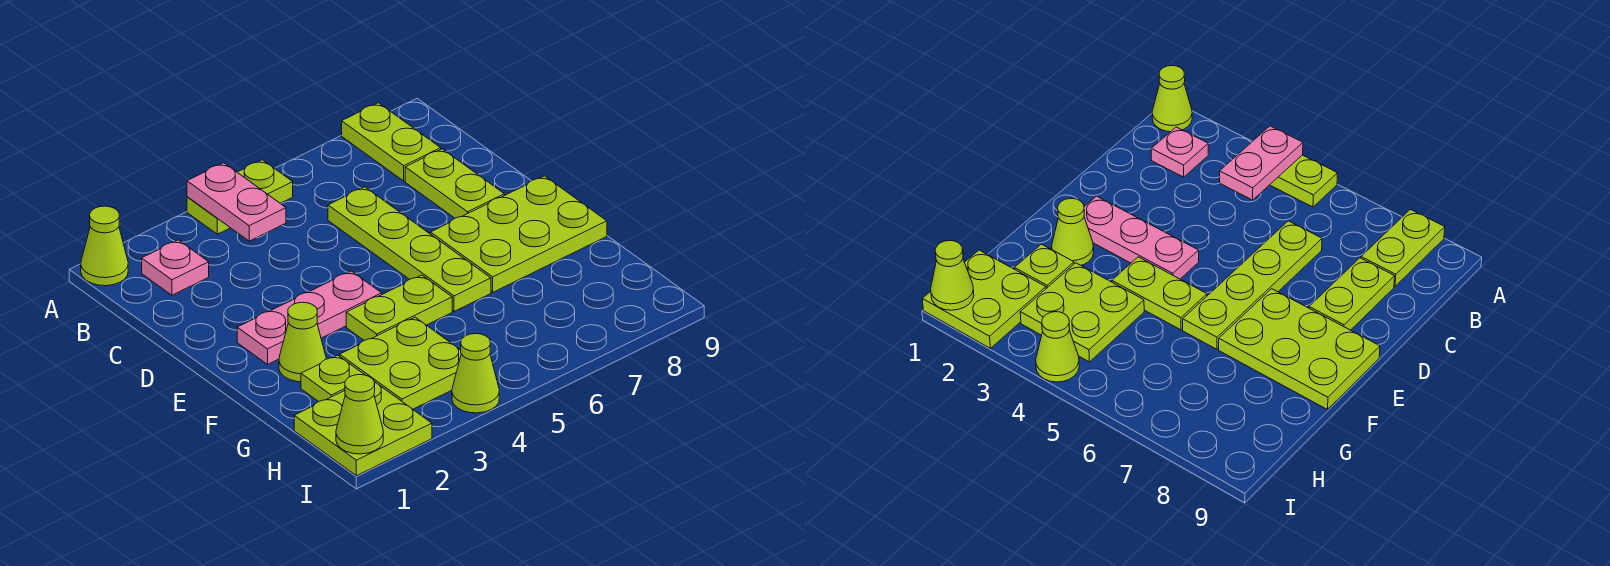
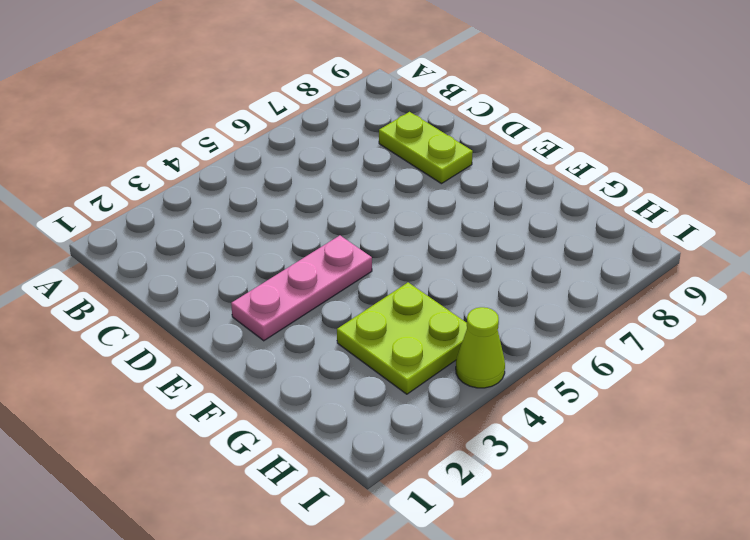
none -> lime cone A1 level 1
none -> lime plate A4:A5 level 1
none -> lime plate A8:B8 level 1

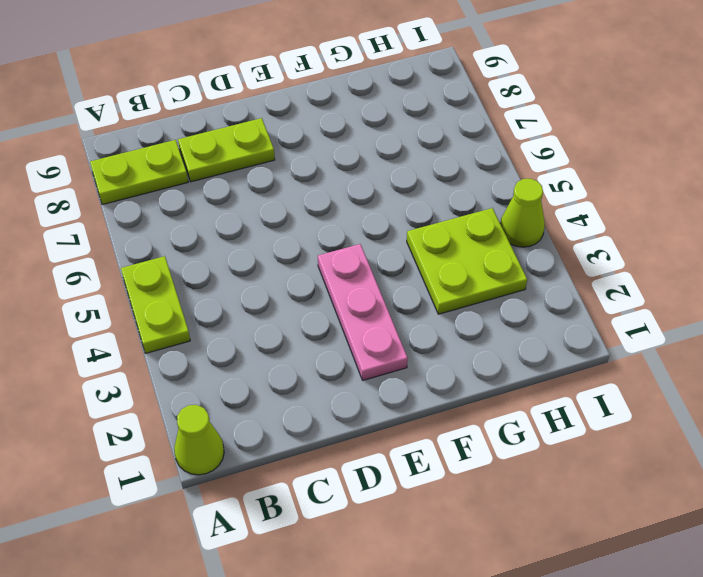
none -> pink plate B2 level 1
none -> lime plate C6:F6 level 1
none -> lime plate E7:F9 level 1

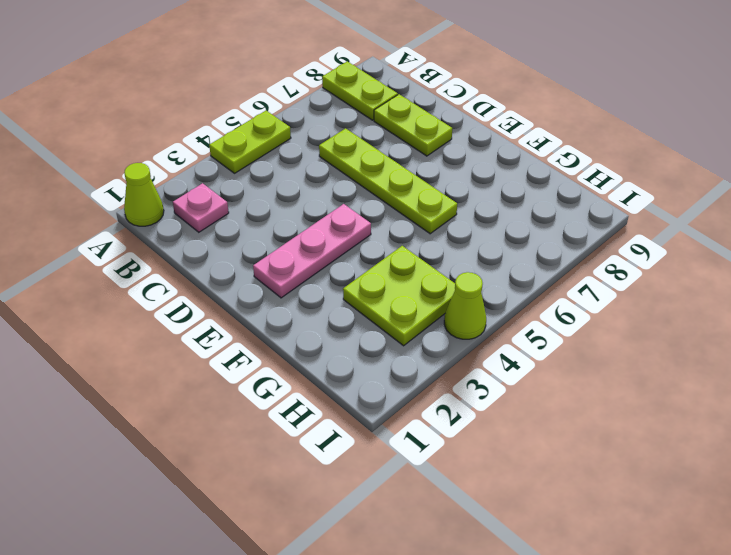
none -> lime plate E7:F9 level 1
none -> lime cone F2 level 1
none -> lime plate F4:F5 level 1

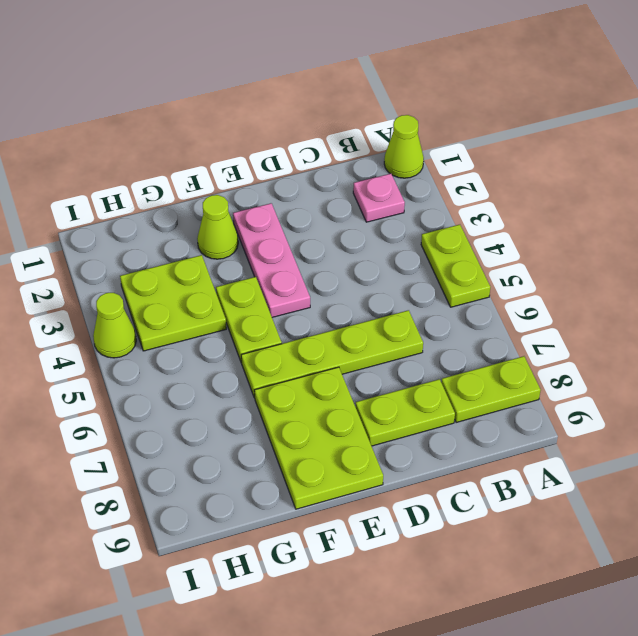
none -> lime plate G2 level 1
none -> lime plate H1:I2 level 1
none -> pink plate A4:B4 level 2

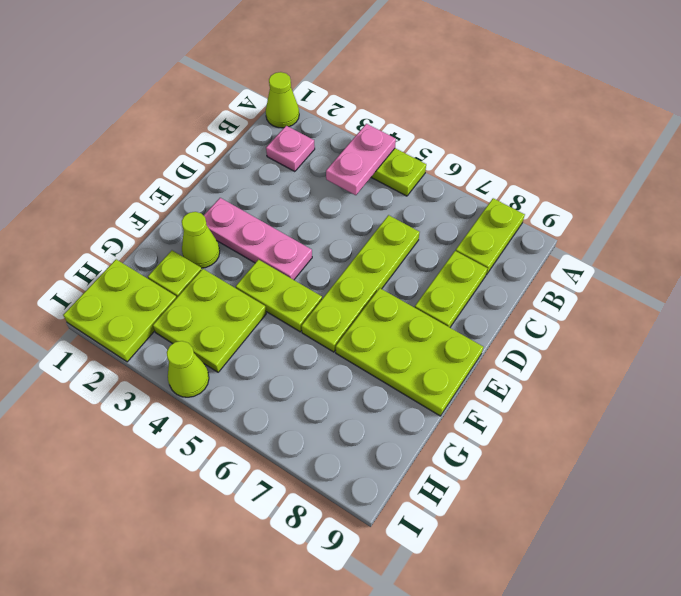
none -> lime cone I1 level 2

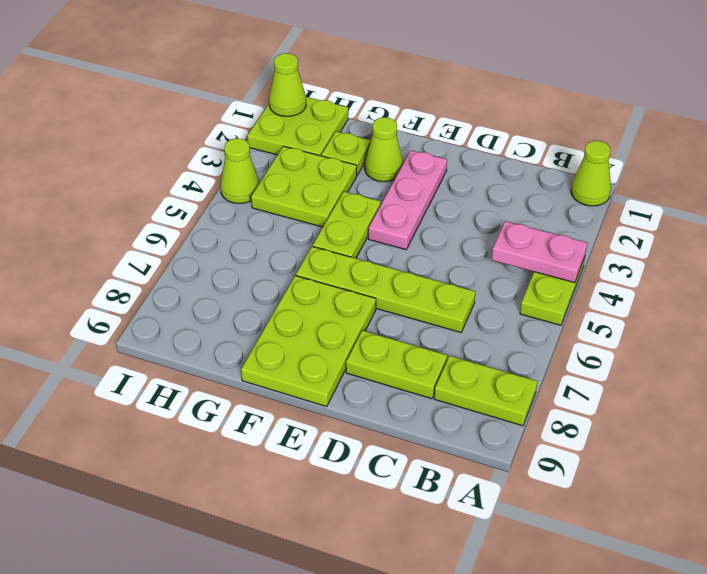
none -> pink plate B2 level 1

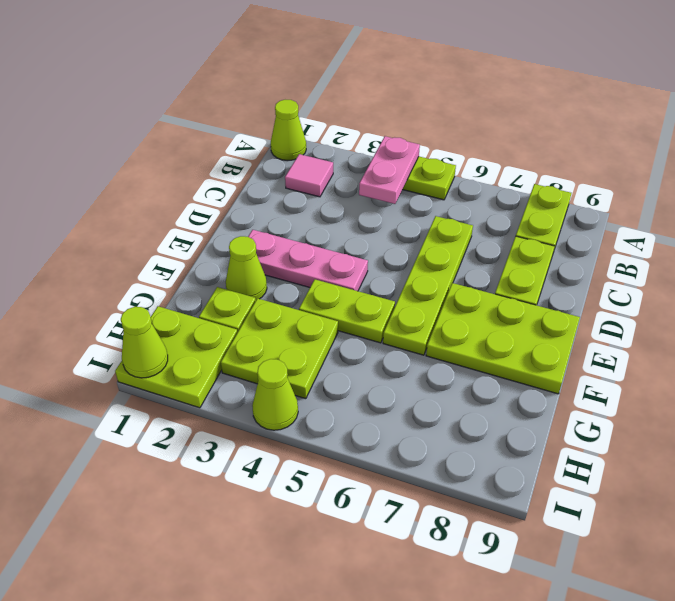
pink tile B2 level 1 -> pink plate B2 level 1

